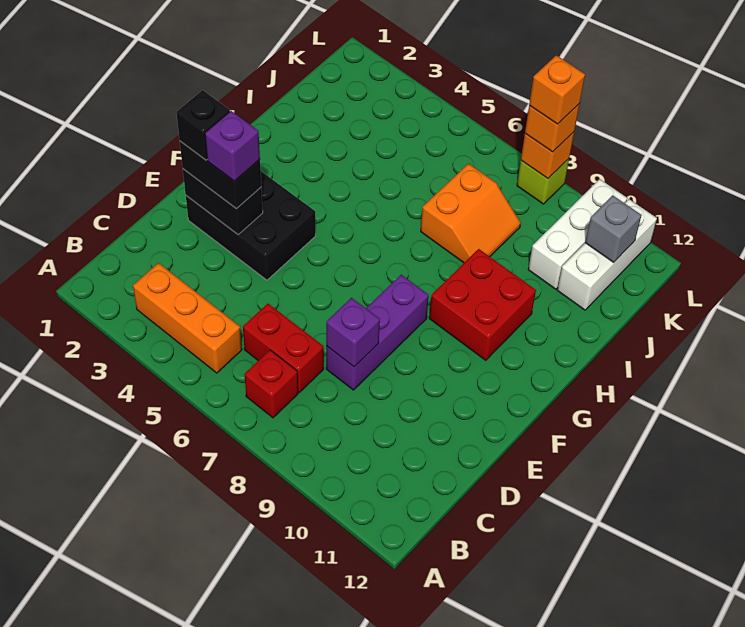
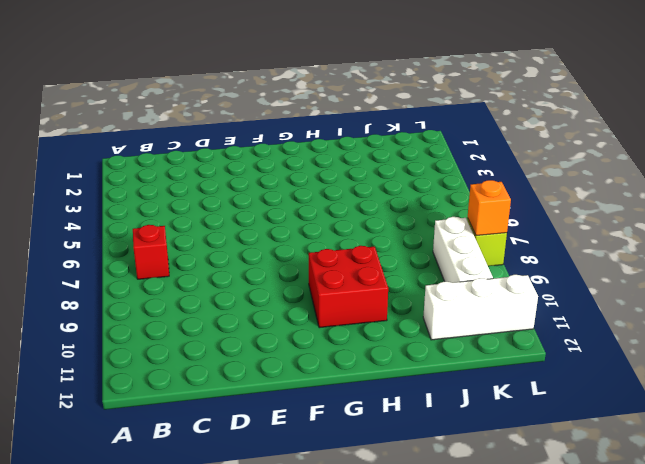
white brick K8:K10 level 1 -> white brick J10:L10 level 1
none -> orange brick B3:B5 level 1
none -> red brick C6:C7 level 1
none -> purple brick D8:F8 level 1

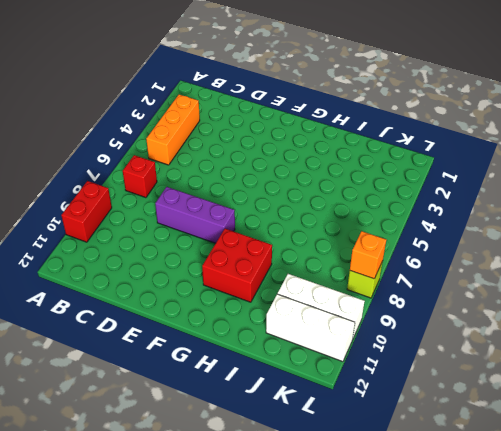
red brick A9:A10 level 1 -> red brick C6:C7 level 1
none -> black brick E2:F4 level 1
none -> orange slope I7:J8 level 1 top 7
none -> purple brick D8 level 2

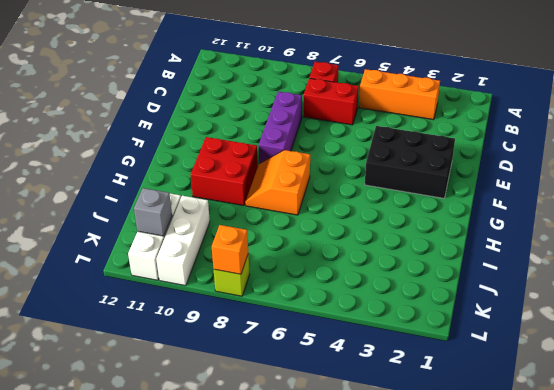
orange slope G7:H8 level 1 top 7 -> orange slope I7:J8 level 1 top 7
none -> purple brick D8 level 2
none -> black brick E2:E3 level 2
none -> black brick E2:E3 level 3

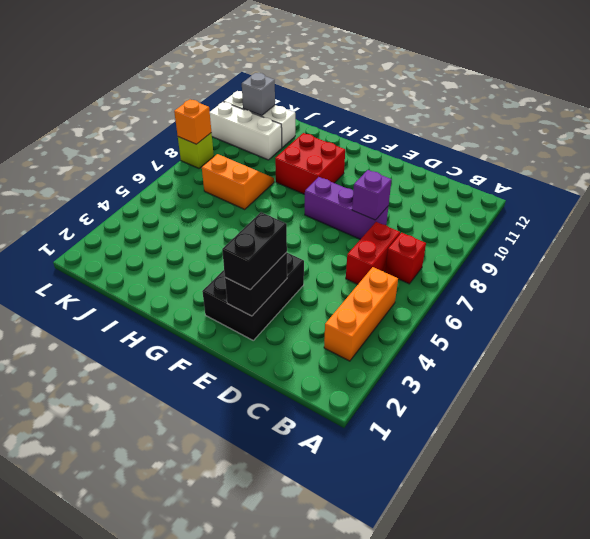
none -> orange brick L8 level 3
none -> black brick E2 level 4
none -> purple brick E3 level 4

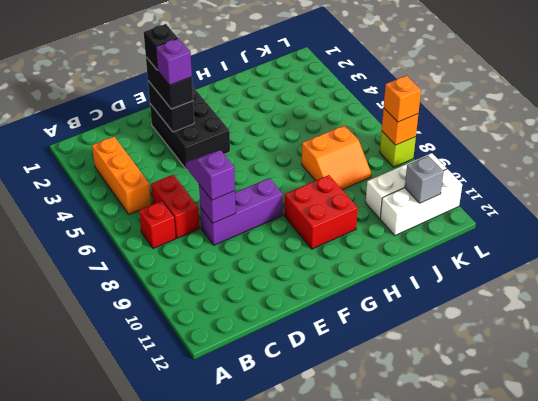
purple slope D7:D8 level 3 top 8 -> none
none -> orange brick L8 level 4

